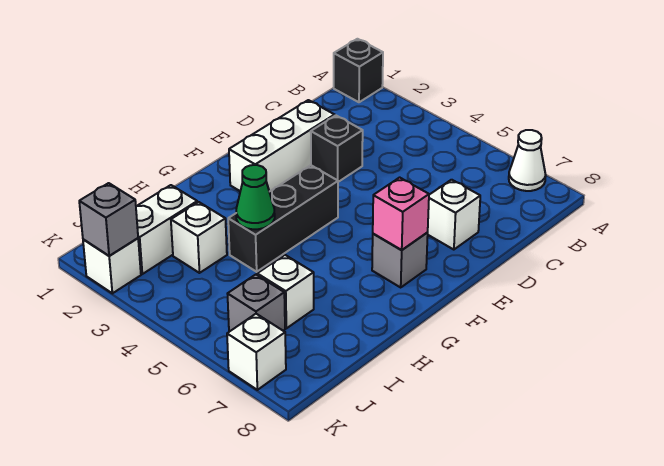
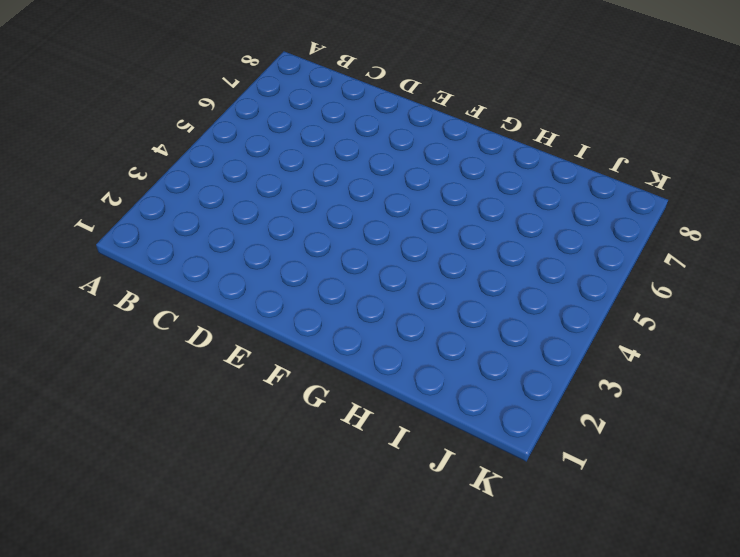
none -> black brick A1 level 1
none -> white cone A7 level 1
none -> white brick D2:F2 level 1

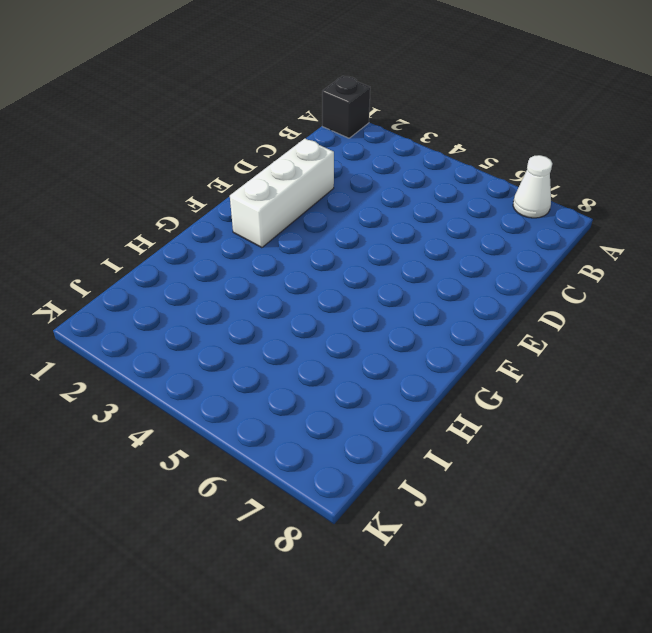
none -> black brick D3 level 1
none -> white brick D7 level 1
none -> black brick F4:H4 level 1

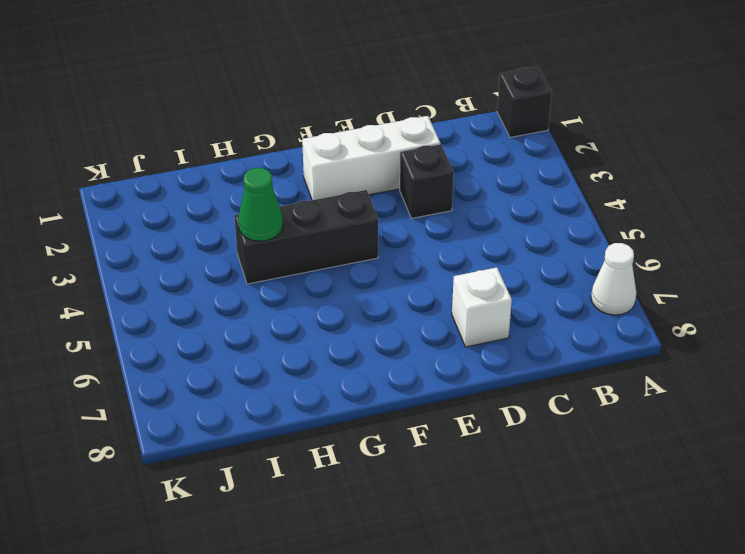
none -> grey brick F7 level 1
none -> white brick I2:J2 level 1
none -> white brick I3 level 1

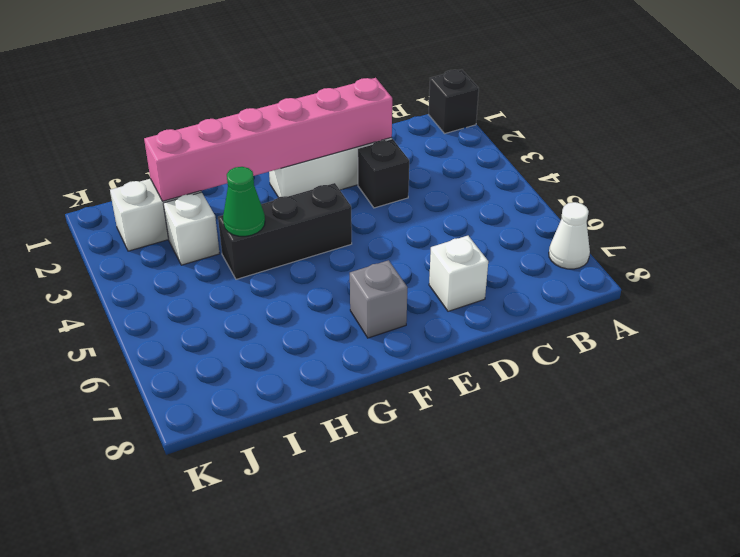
pink brick D2:I2 level 2 -> none
none -> white brick I6 level 1
none -> grey brick J6 level 1
none -> white brick K2 level 1

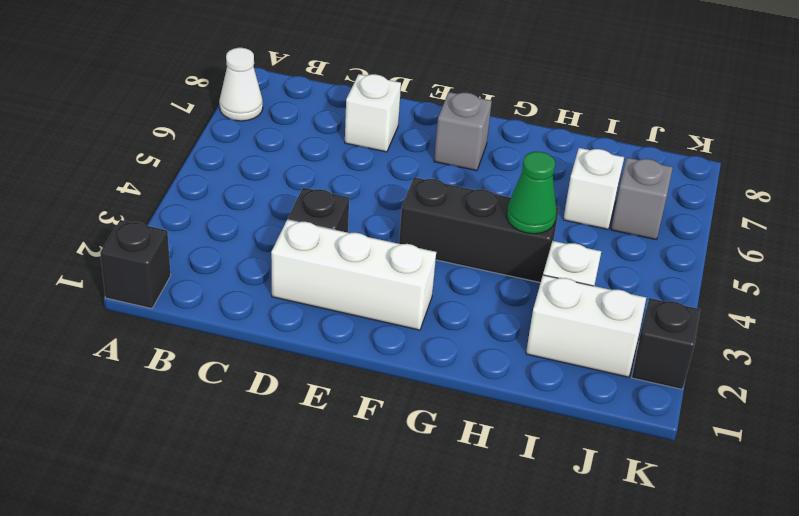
black brick K2 level 1 -> white brick K2 level 1
none -> white brick K7 level 1
none -> pink brick F7 level 2
none -> grey brick K2 level 2

